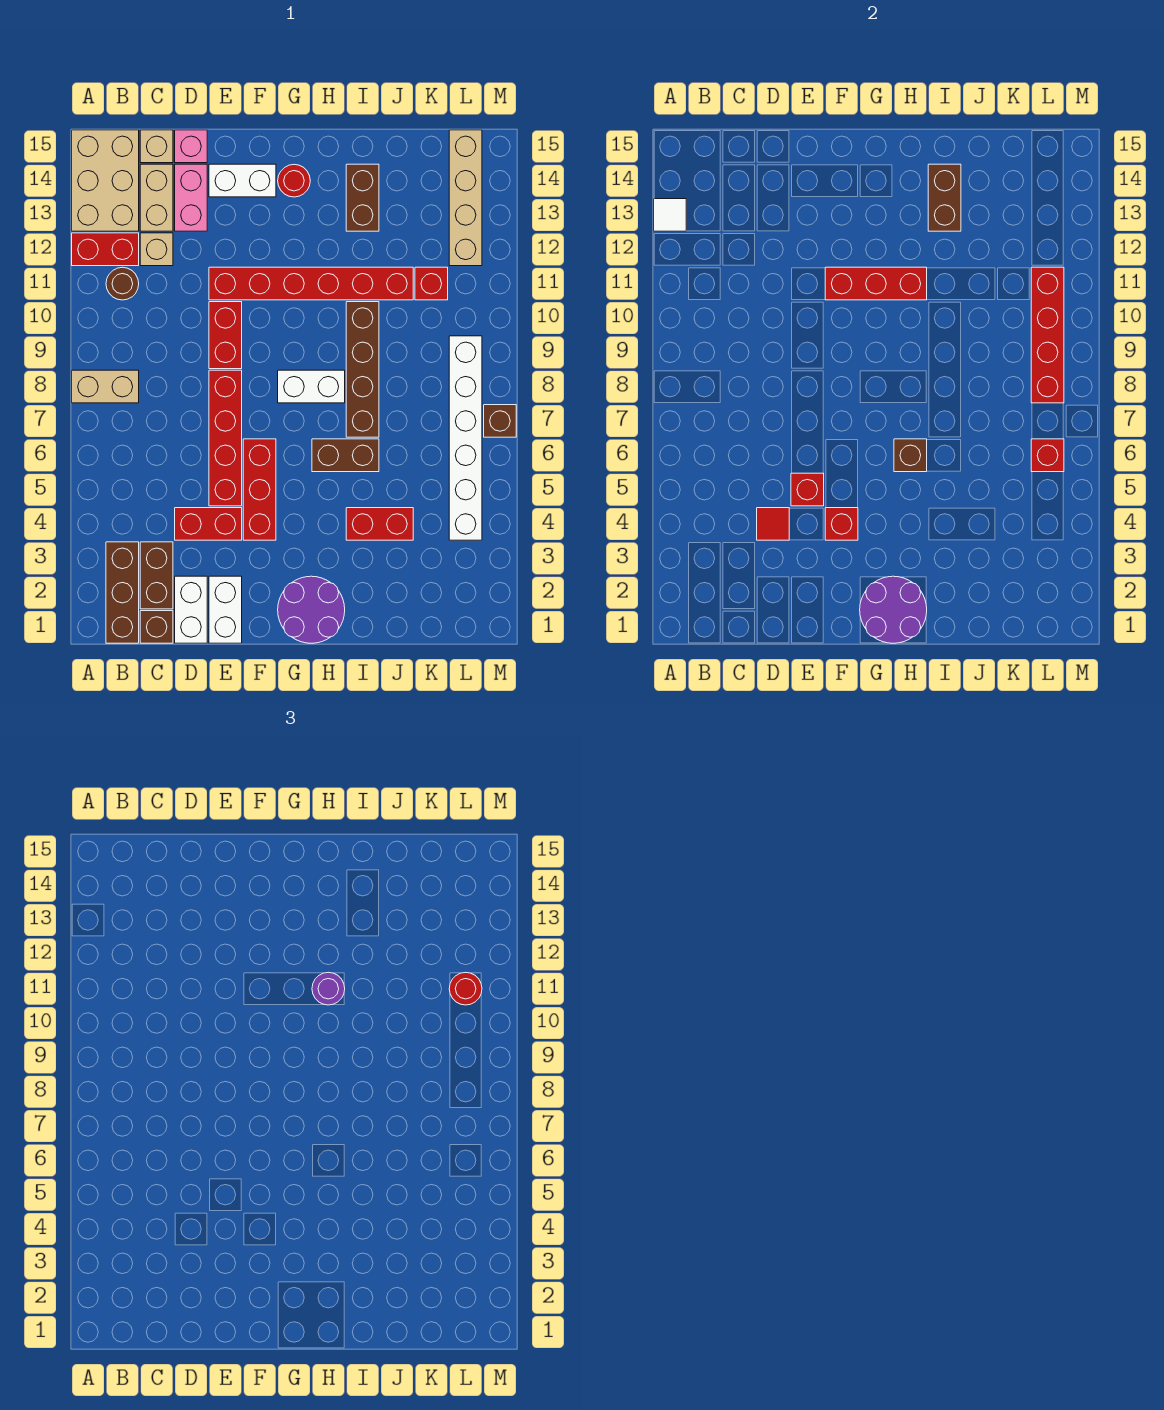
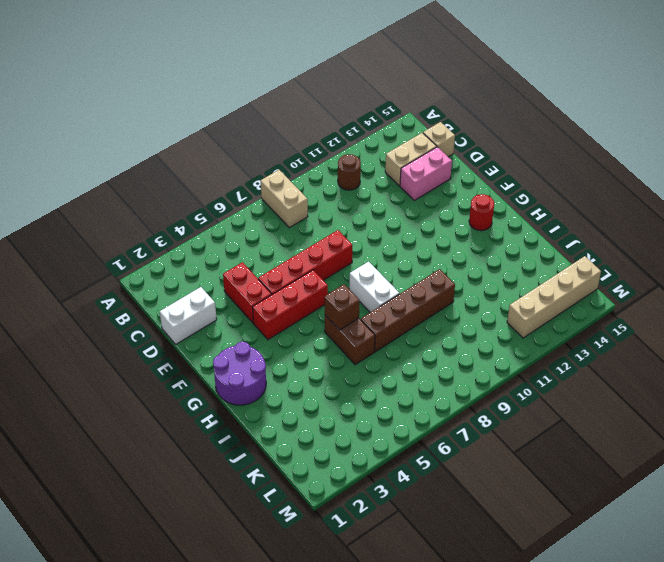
none -> red brick A12:B12 level 1
none -> tan brick A13:B15 level 1
none -> brown brick B1:B3 level 1
none -> brown brick C1 level 1

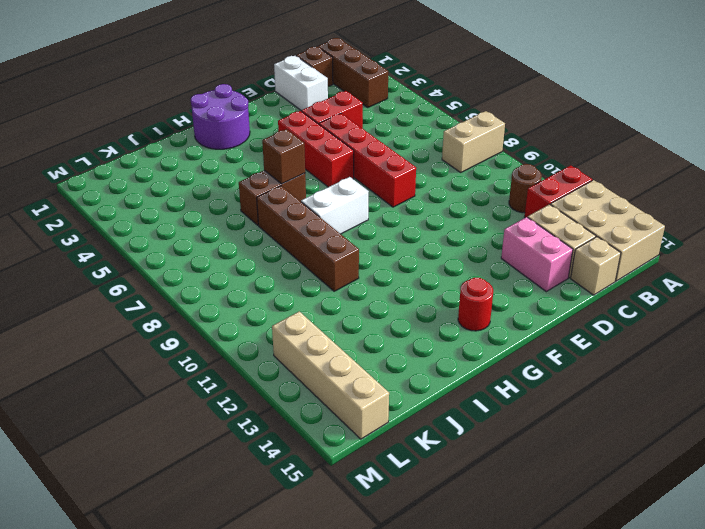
none -> brown brick C2:C3 level 1
none -> tan brick C12 level 1
none -> pink brick D15 level 1
none -> white brick E1:E2 level 1

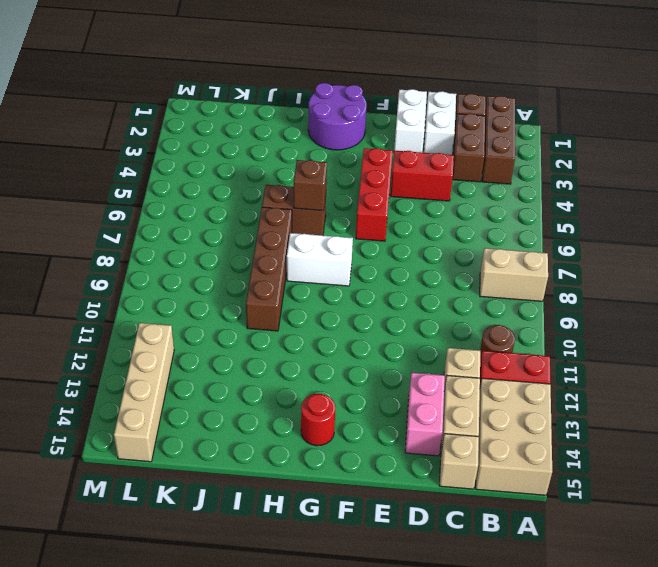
none -> pink brick D15 level 1
none -> red brick E5:E8 level 1
none -> red brick E9:E10 level 1
none -> red brick E11:J11 level 1

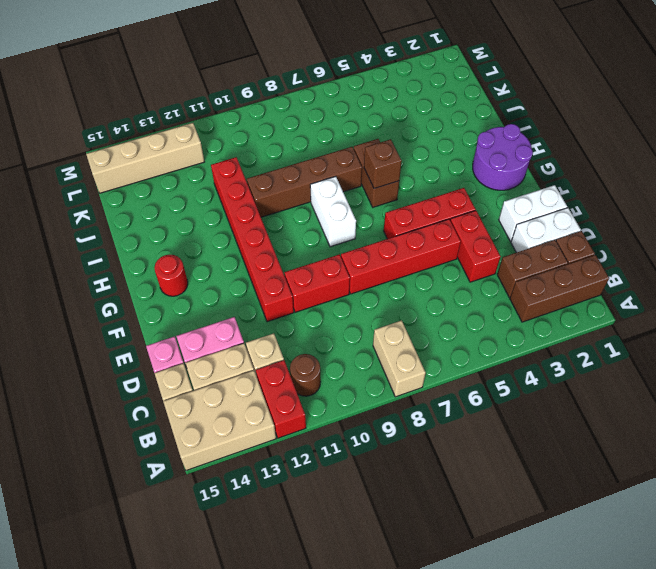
none -> white brick E14:F14 level 1
none -> red brick I4:J4 level 1
none -> brown brick I13:I14 level 1
none -> red brick K11 level 1

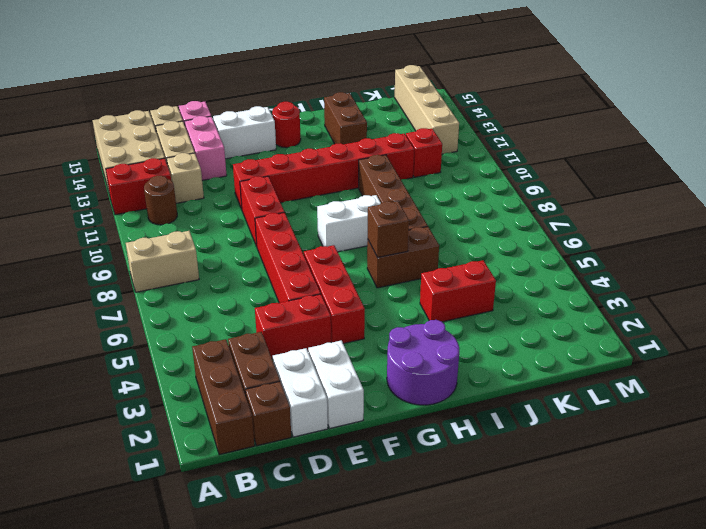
none -> white brick L4:L9 level 1
none -> brown brick M7 level 1
none -> white tile A13 level 2
none -> red tile D4 level 2

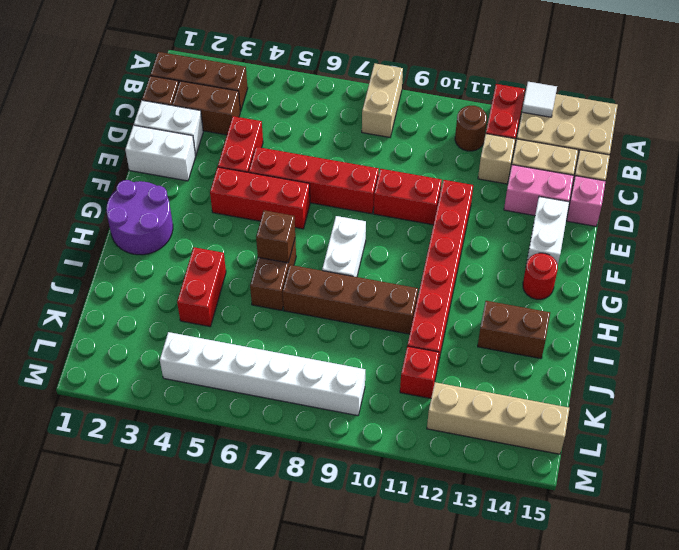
none -> brown brick M7 level 1
none -> red tile D4 level 2
none -> red brick E5 level 2
none -> red brick F4 level 2

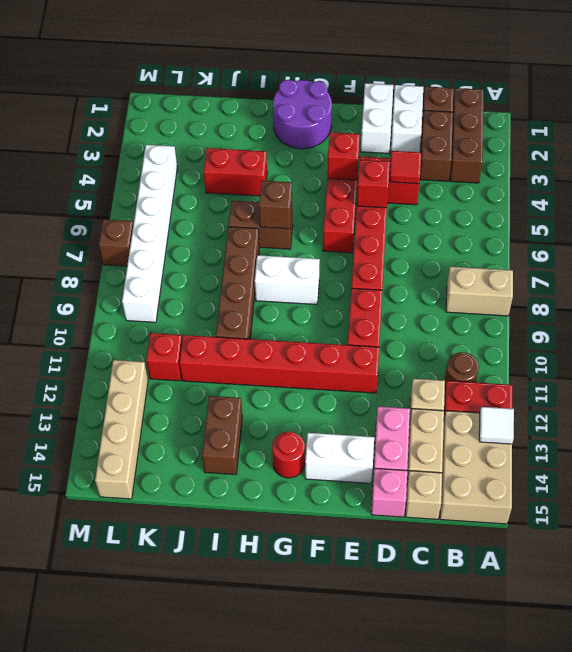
none -> red brick F11:H11 level 2
none -> purple round brick G1:H2 level 2
none -> brown brick I13:I14 level 2
none -> red brick L6 level 2

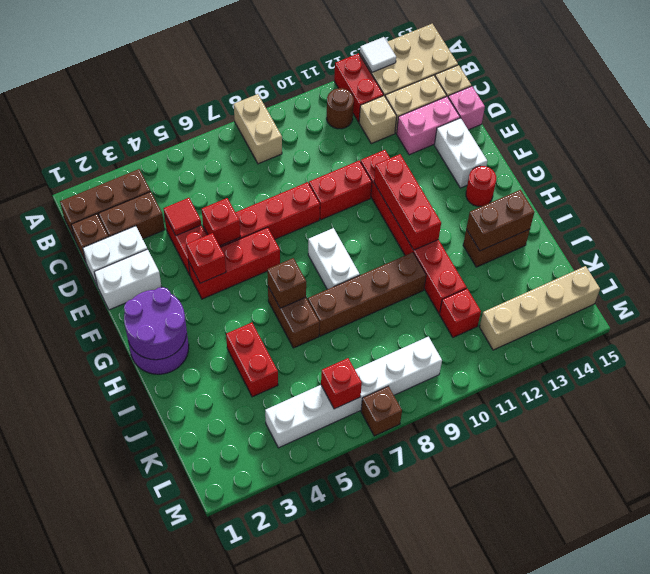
none -> red brick L8:L11 level 2
none -> purple round brick H11 level 3
none -> red round brick L11 level 3

